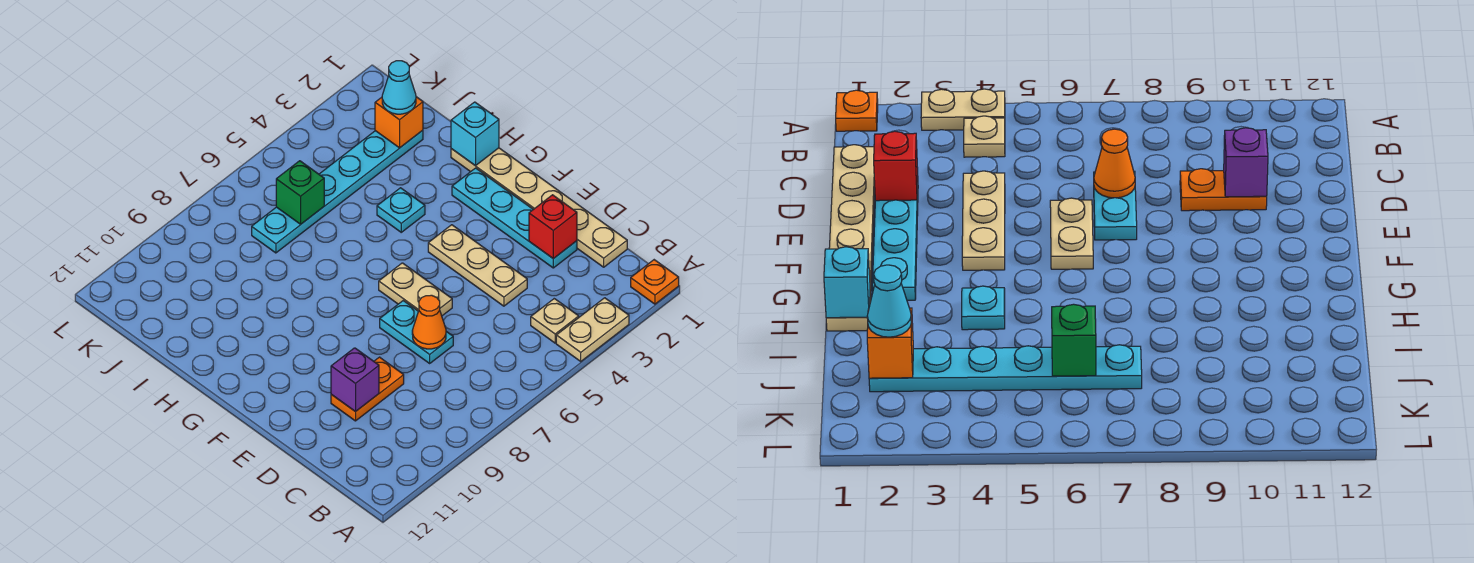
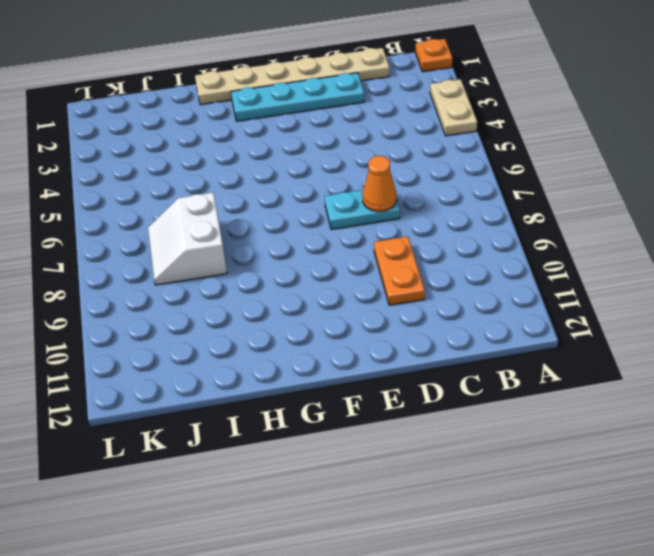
white slope I7:J8 level 1 top I -> cyan plate J2:J7 level 1
none -> tan plate B4 level 1
none -> tan plate D4:F4 level 1
none -> tan plate E6:F6 level 1

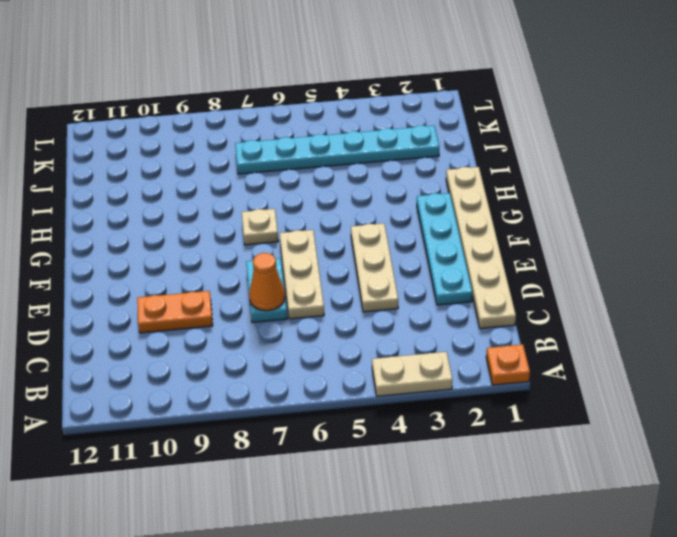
tan plate D6:F6 level 1 -> tan plate E6:F6 level 1
tan plate G7 level 1 -> tan plate B4 level 1
none -> cyan plate H4 level 1
none -> red brick D2 level 2
none -> purple brick D10 level 2

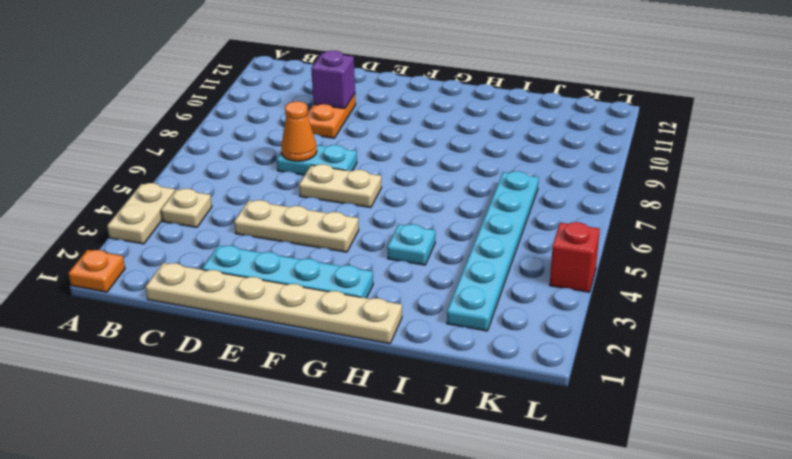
red brick L4 level 1 -> red brick D2 level 2
none -> cyan brick H1 level 2
none -> orange brick J2 level 2
none -> green brick J6 level 2

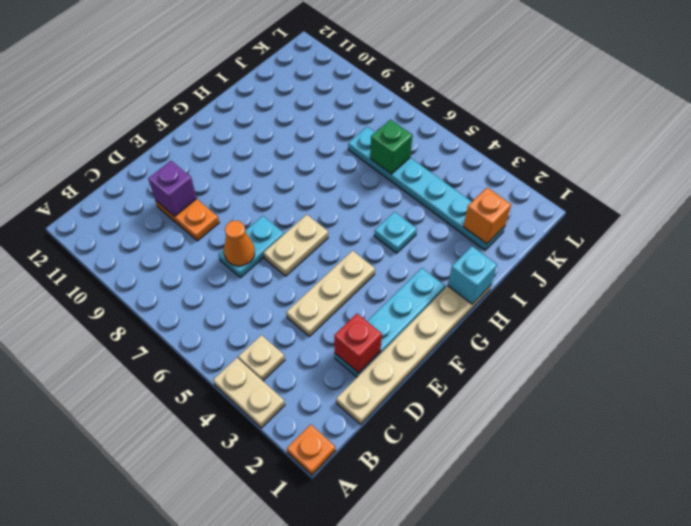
none -> cyan cone J2 level 3

